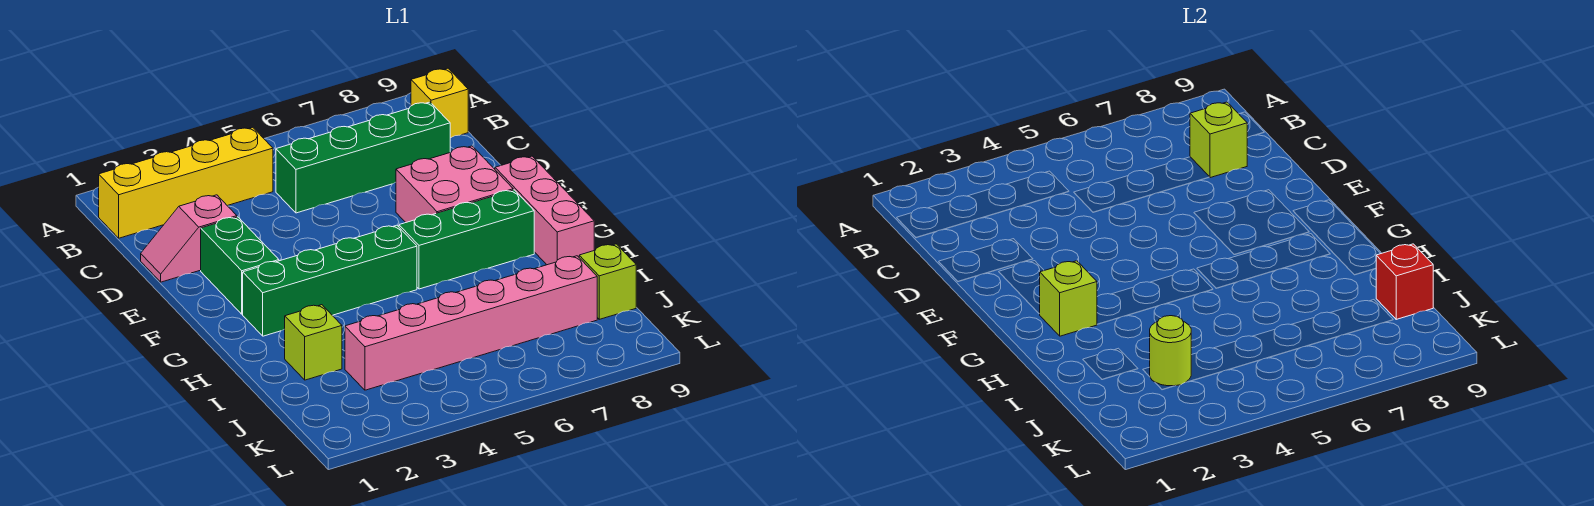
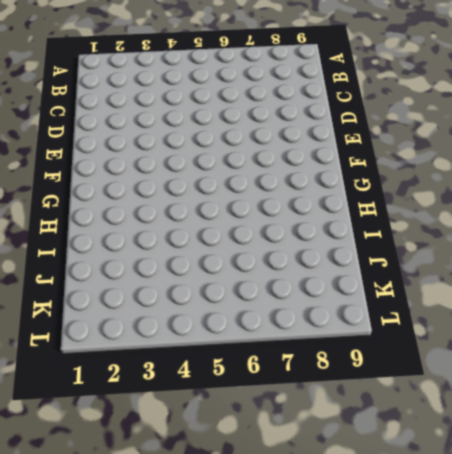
none -> yellow brick B1:B4 level 1
none -> yellow brick B9 level 1
none -> green brick C5:C8 level 1

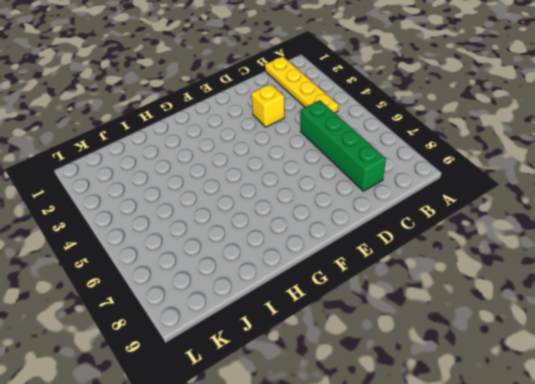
yellow plate B1:B4 level 1 -> yellow brick B1:B4 level 1
yellow brick D3 level 1 -> yellow brick B9 level 1
none -> pink slope D1:D2 level 1 top 2
none -> green brick E2:F2 level 1
none -> pink brick E7:F8 level 1

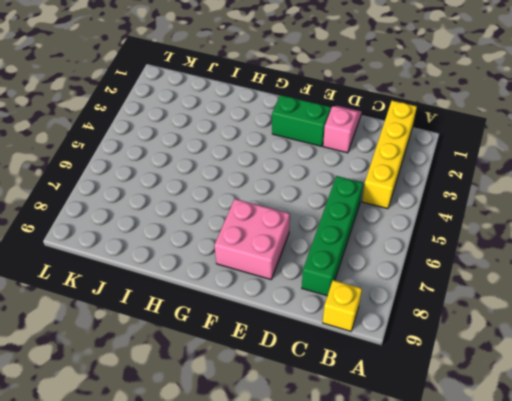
none -> pink brick F9:H9 level 1
none -> green brick G2:G5 level 1
none -> green brick G6:G8 level 1

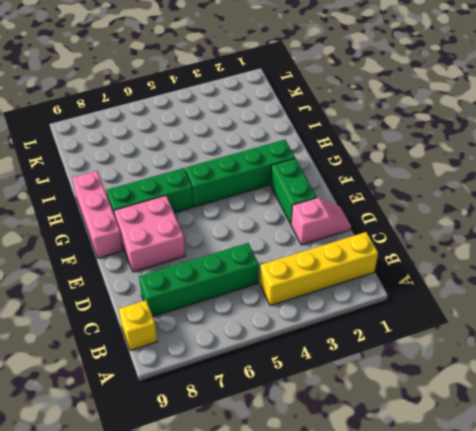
none -> lime brick I2 level 1
none -> pink brick J3:J8 level 1
none -> lime brick J9 level 1

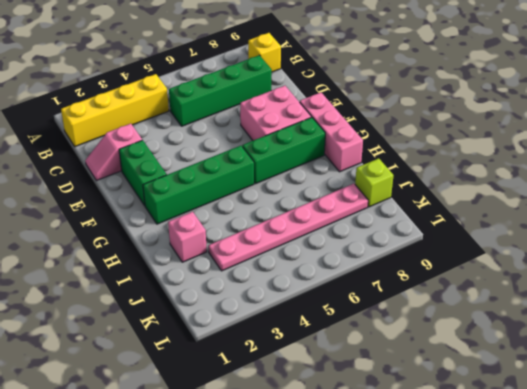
pink brick I2 level 1 -> lime brick I2 level 1
pink plate J3:J8 level 1 -> pink brick J3:J8 level 1
none -> lime brick C8 level 2
none -> lime brick G2 level 2
none -> lime round brick J3 level 2

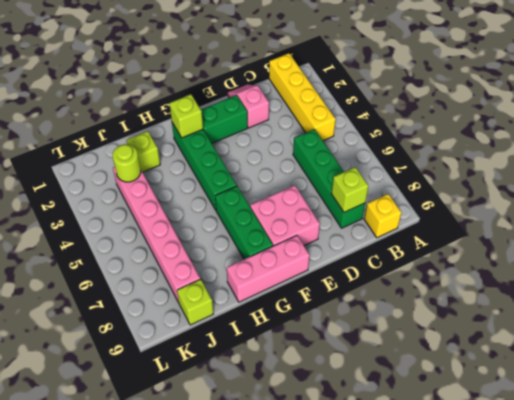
none -> red brick J9 level 2

